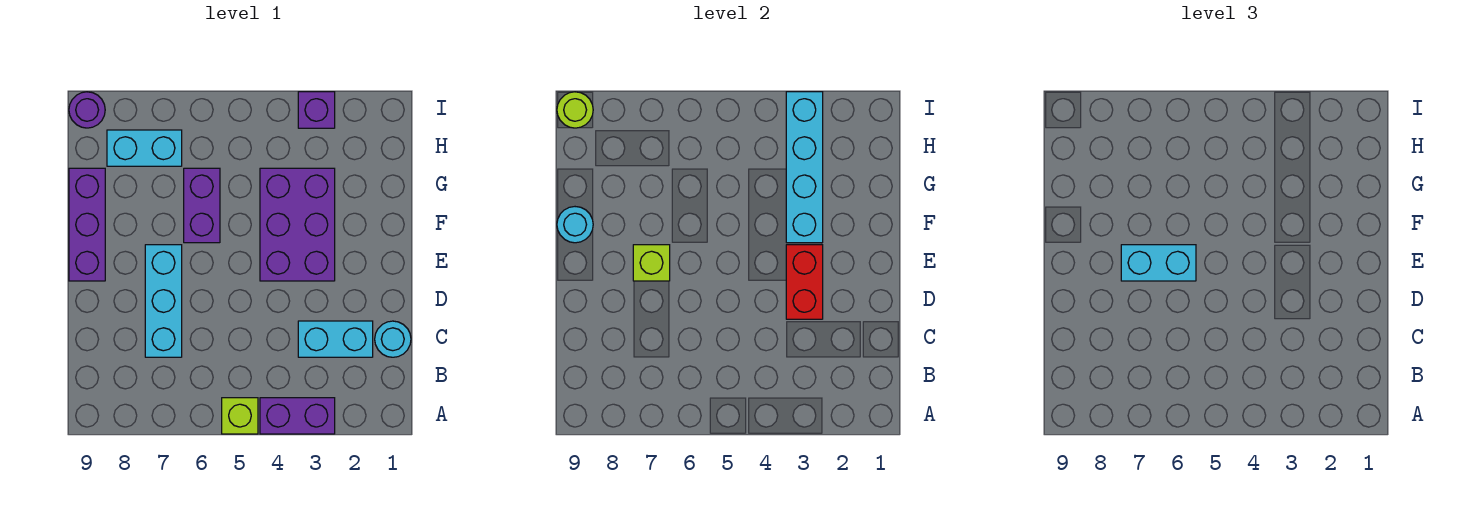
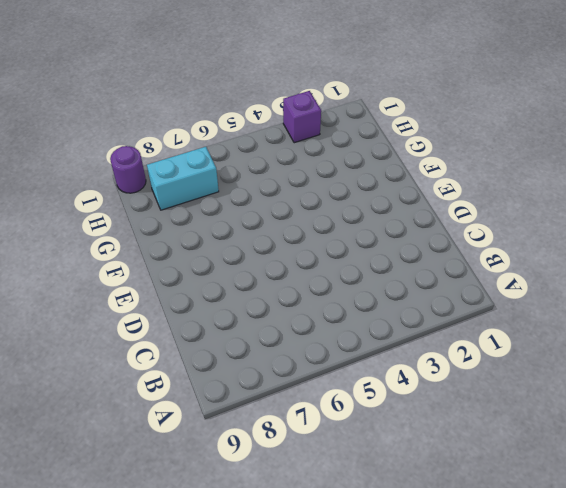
none -> purple brick A3:A4 level 1
none -> lime brick A5 level 1
none -> cyan round brick C1 level 1

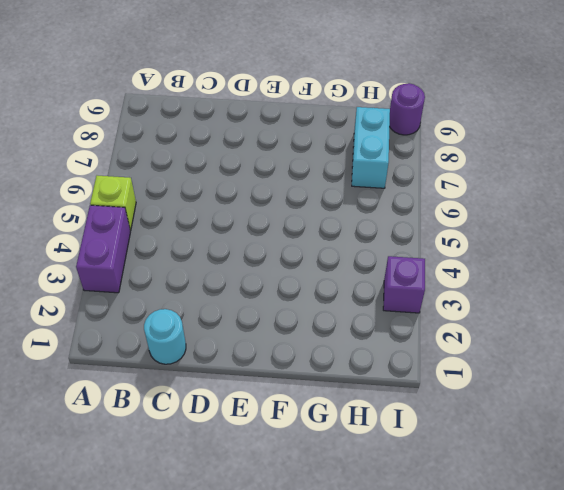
none -> cyan brick C2:C3 level 1
none -> cyan brick C7:E7 level 1
none -> purple brick E3:G4 level 1

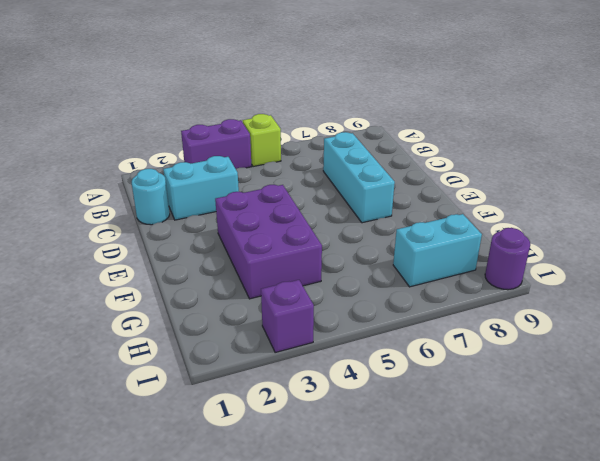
none -> purple brick E9:G9 level 1
none -> purple brick F6:G6 level 1
none -> red brick D3:E3 level 2

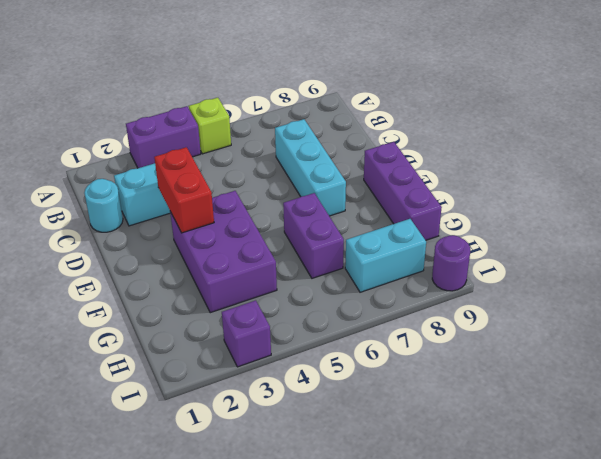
none -> lime brick E7 level 2
none -> cyan brick F3:I3 level 2
none -> cyan round brick F9 level 2

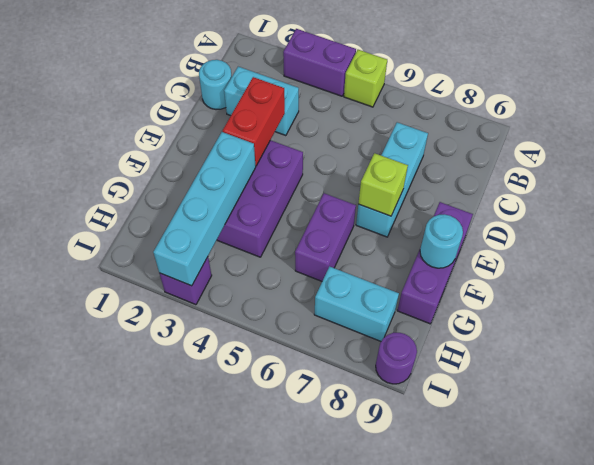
none -> lime round brick I9 level 2
none -> cyan brick E6:E7 level 3

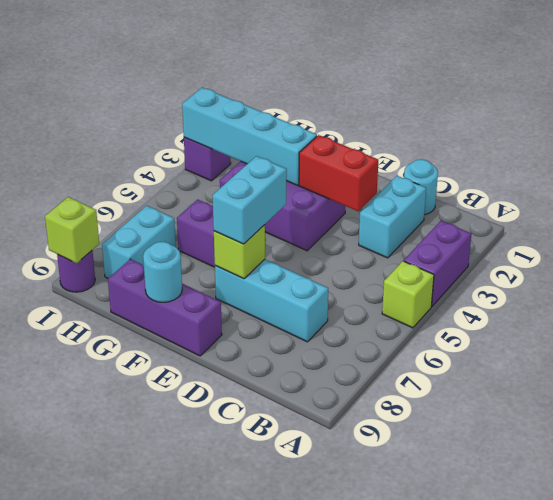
lime brick I9 level 2 -> lime round brick I9 level 2

